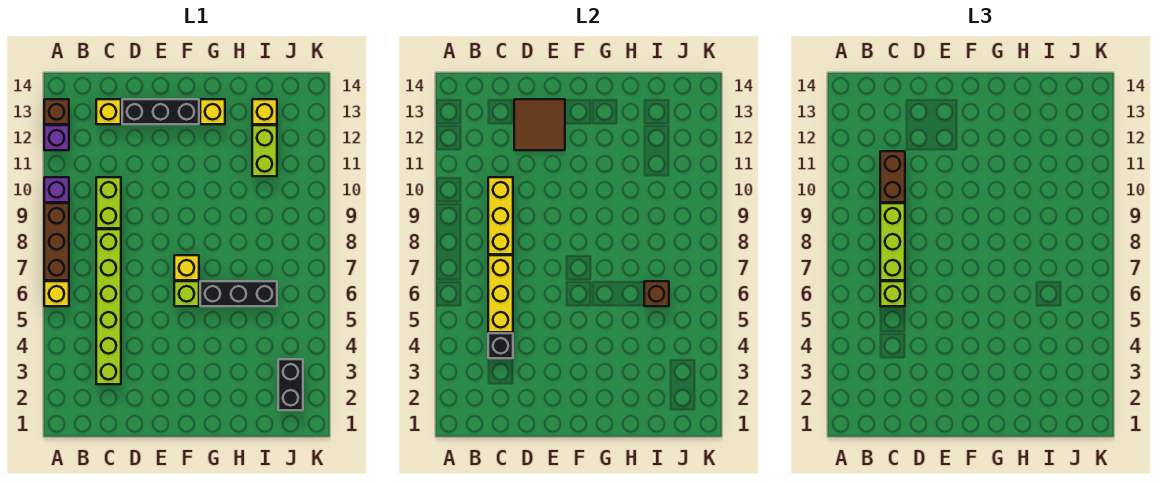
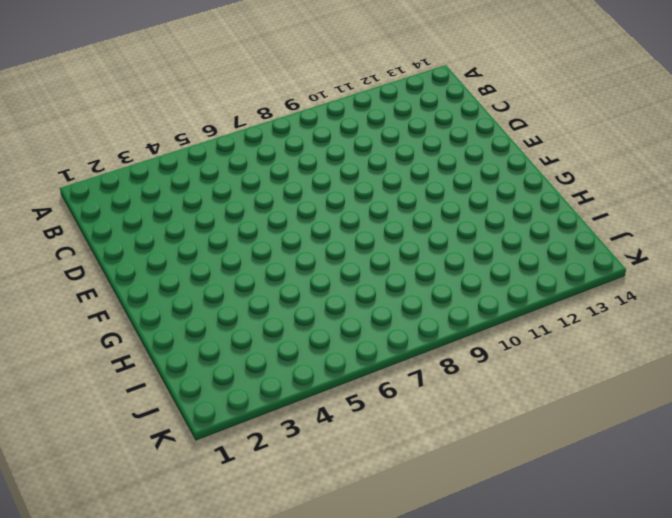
none -> yellow brick A6 level 1
none -> brown brick A7:A9 level 1
none -> purple brick A10 level 1

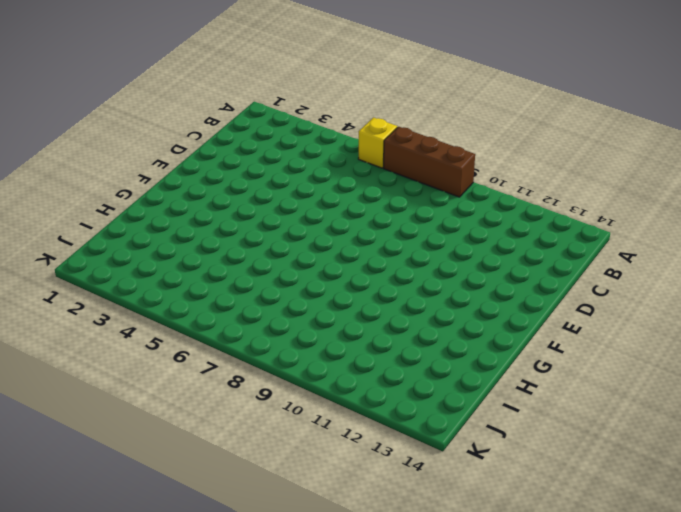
none -> purple brick A10 level 1
none -> purple brick A12 level 1
none -> brown brick A13 level 1

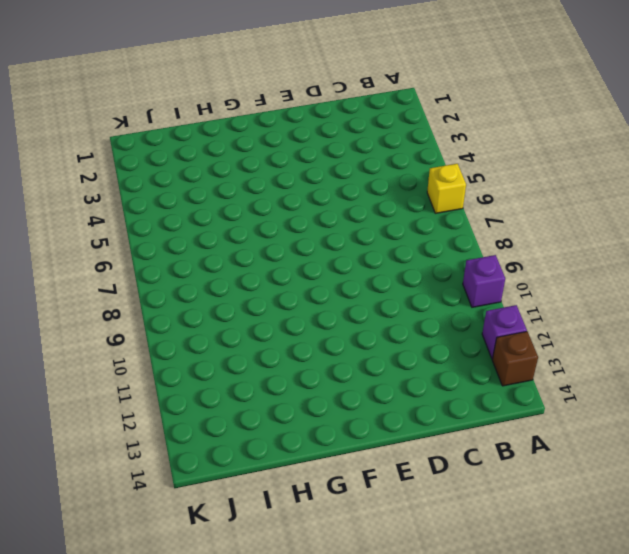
none -> brown brick A7:A9 level 1
none -> lime brick C3:C8 level 1
none -> lime brick C9:C10 level 1

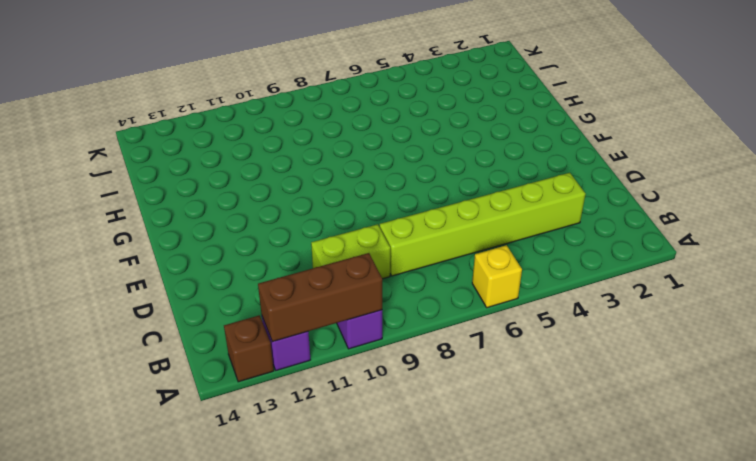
brown brick A10:A12 level 2 -> brown brick A7:A9 level 1
none -> yellow brick C13 level 1
none -> black brick D13:F13 level 1
none -> lime brick F6 level 1

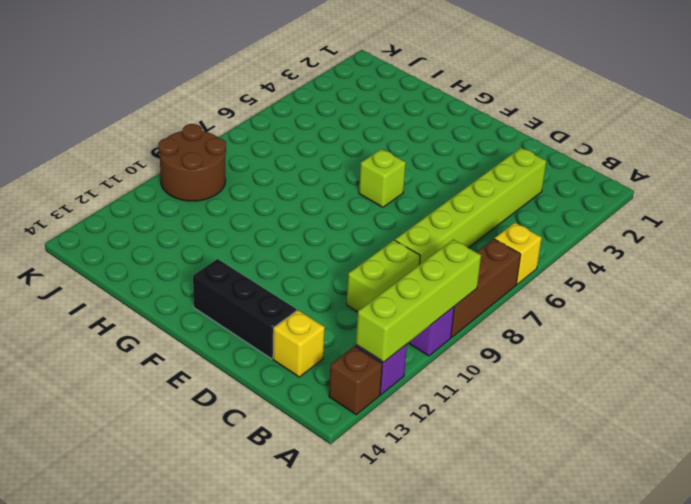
lime brick A9:A12 level 2 -> none
brown round brick J9:K10 level 1 -> none
none -> yellow brick F7 level 1
none -> black brick G6:I6 level 1
none -> yellow brick G13 level 1

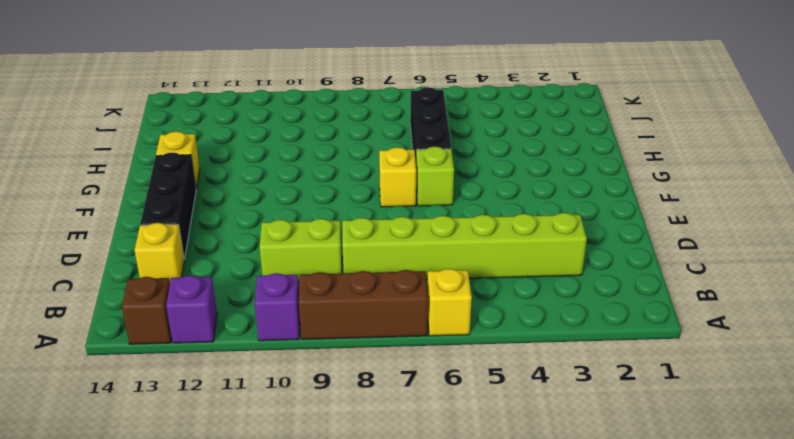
none -> lime brick I11:I12 level 1
none -> yellow brick I13 level 1
none -> black brick J2:J3 level 1

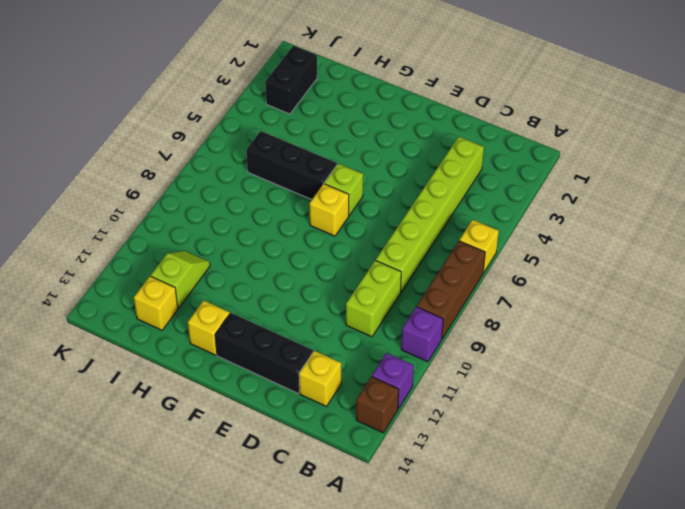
lime slope I11:I12 level 1 top 12 -> lime brick I11:I12 level 1
none -> black brick C4 level 2
none -> yellow brick C5:C7 level 2
none -> yellow brick C8:C10 level 2

